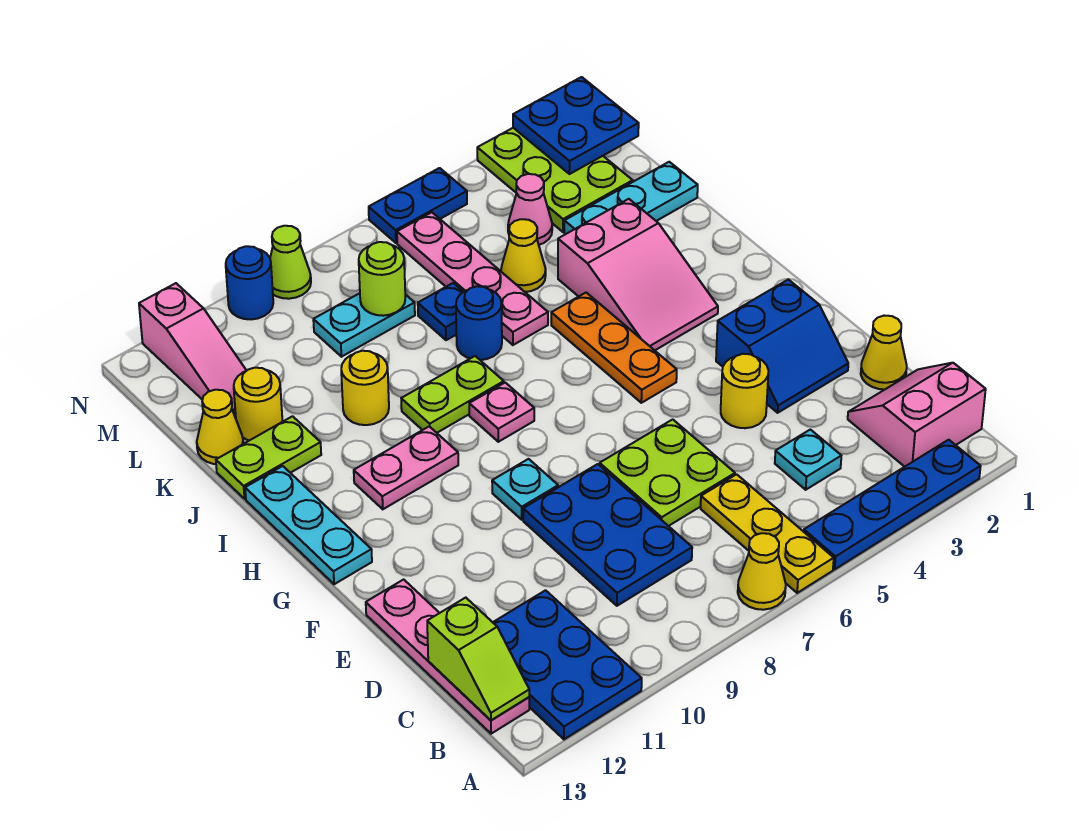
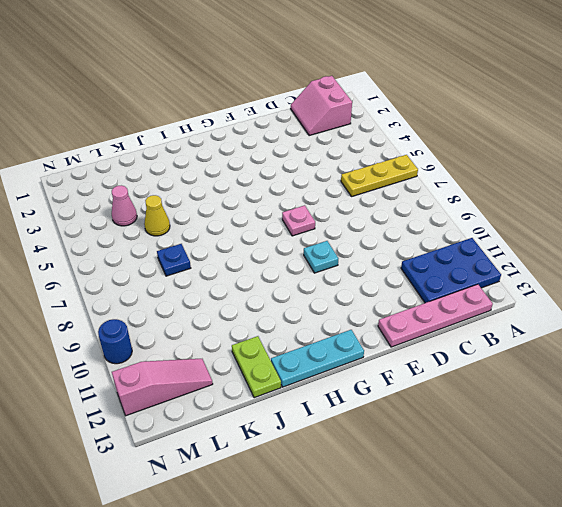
pink plate F7 level 1 -> pink plate H8 level 1
none -> blue plate A2:A5 level 1
none -> yellow cone A7 level 1
none -> cyan plate C4 level 1
none -> blue plate C8:E9 level 1

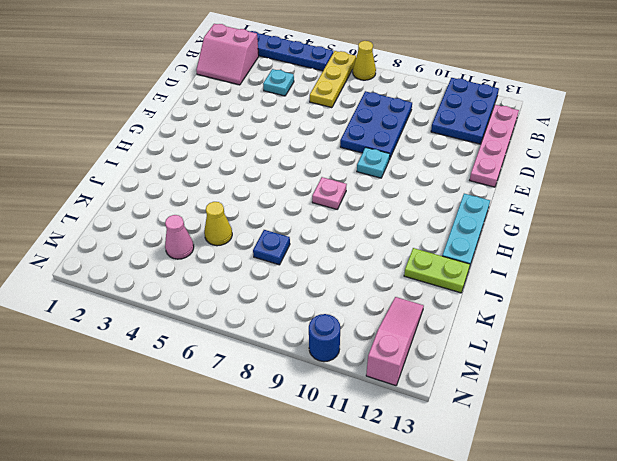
none -> yellow cone D1 level 1
none -> lime plate D6:E7 level 1
none -> blue slope E2:F3 level 1 top F
none -> yellow round brick E4 level 1

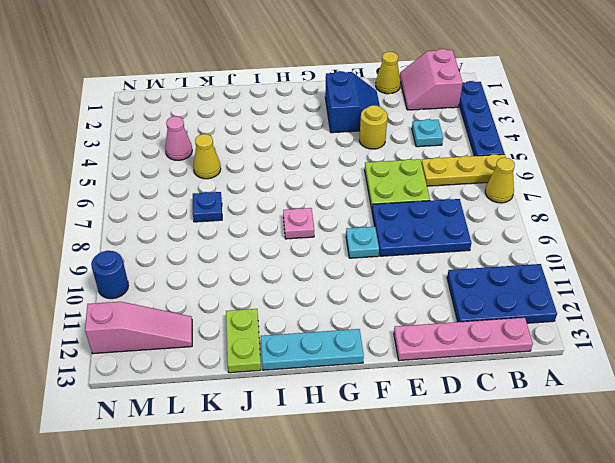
none -> orange plate G5:I5 level 1
none -> pink slope H3:J4 level 1 top J
none -> pink plate H10:H11 level 1
none -> lime plate I8:I9 level 1

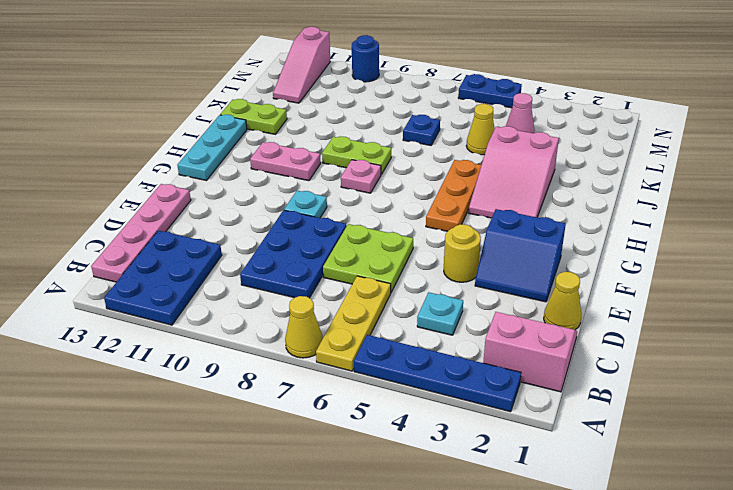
none -> pink plate J6:M6 level 1
none -> blue round brick J7 level 1
none -> yellow round brick J10 level 1
none -> cyan plate K1:K3 level 1

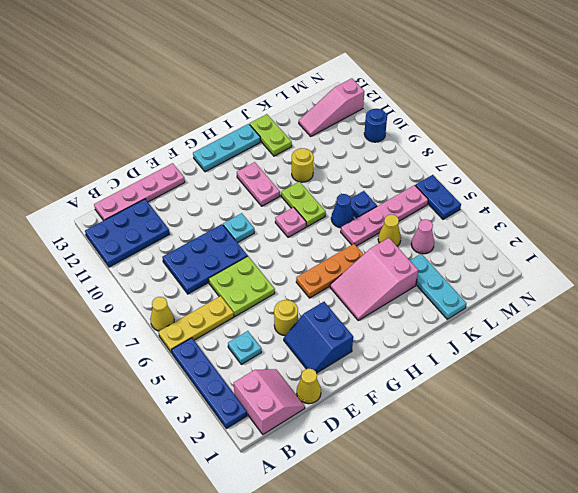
blue cone J7 level 1 -> blue round brick J7 level 1
none -> yellow round brick K12 level 1
none -> yellow cone K13 level 1
none -> lime plate L2:N3 level 1
none -> cyan plate L8:L9 level 1

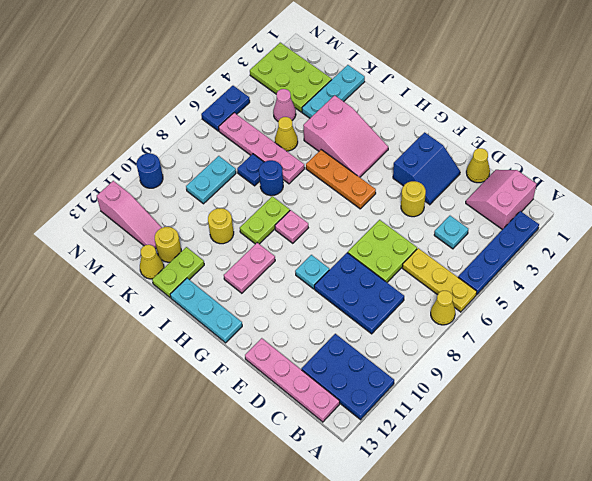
none -> lime cone N9 level 1
none -> lime slope B13:C13 level 2 top C
none -> lime round brick L8 level 2
none -> blue plate M1:N2 level 2

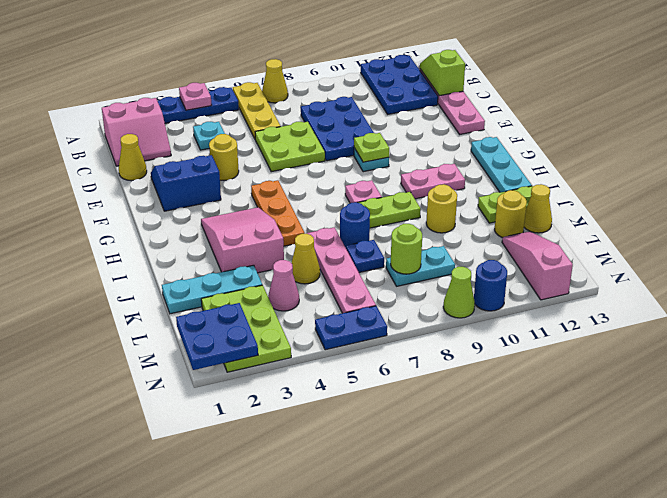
pink plate A4 level 2 -> none
lime plate F9 level 2 -> none

